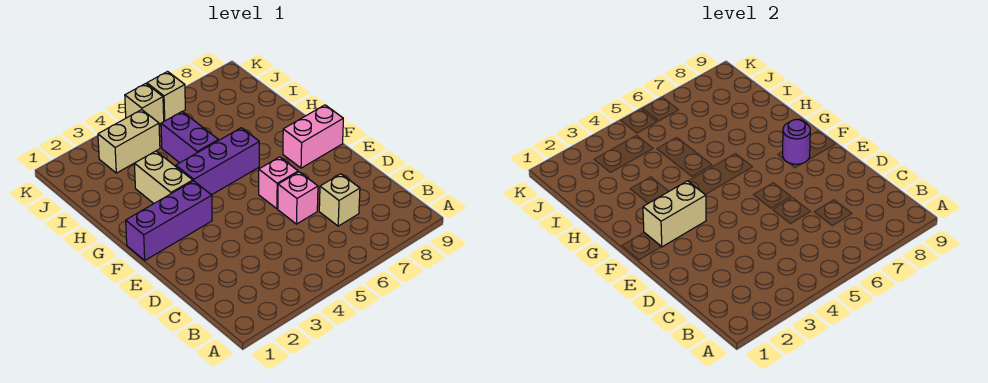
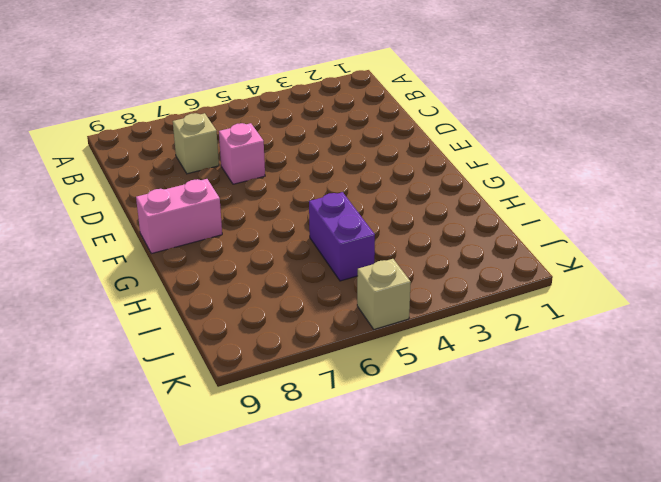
none -> pink brick E6 level 1
none -> purple brick F1:F3 level 1
none -> tan brick G3:H3 level 1

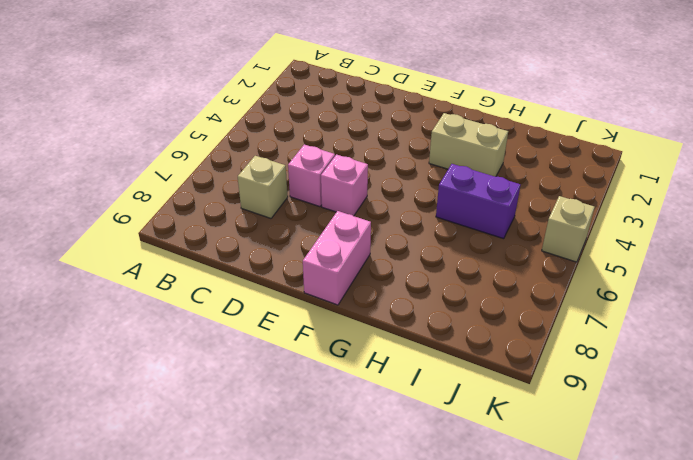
none -> purple brick F1:F3 level 1
none -> purple brick G4:G6 level 1
none -> tan brick J3:J4 level 1

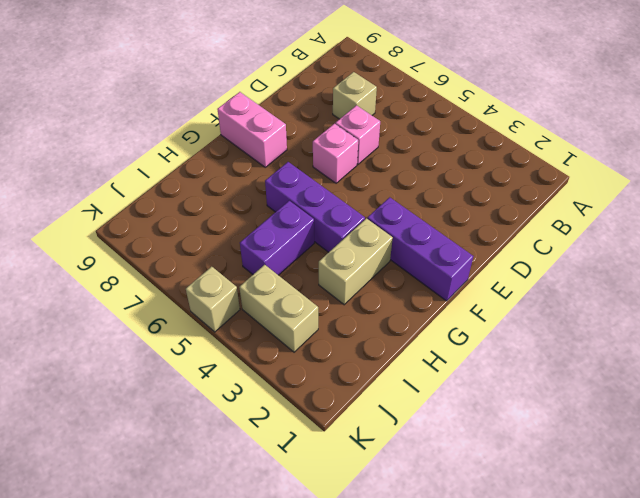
none -> tan brick K6 level 1
none -> tan brick F2:F3 level 2
none -> purple round brick F8 level 2

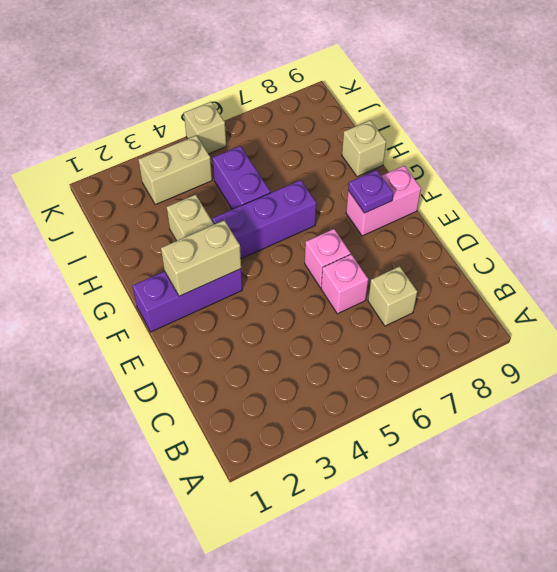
purple plate F8 level 2 -> purple round brick F8 level 2
tan brick H9 level 1 -> tan brick K6 level 1

